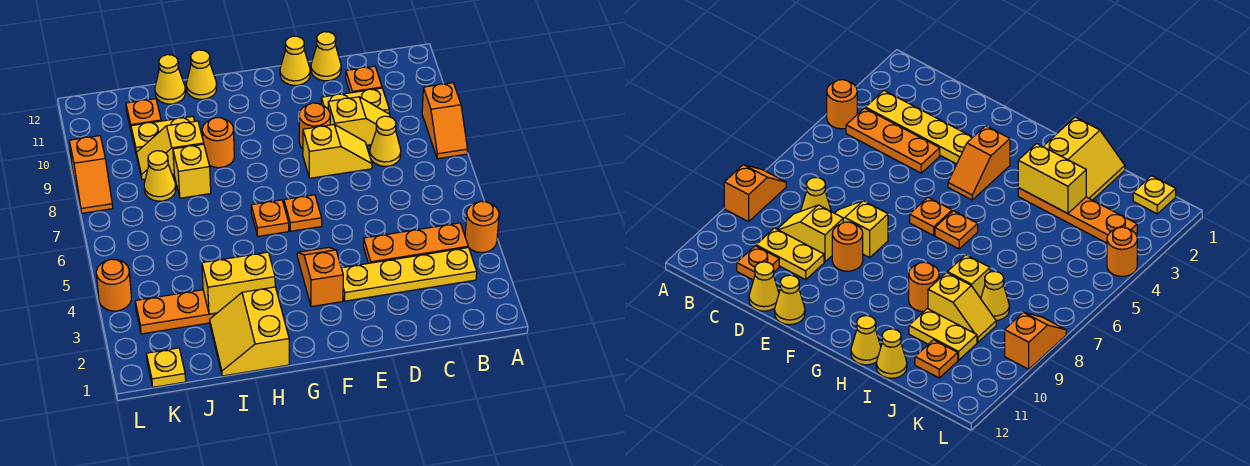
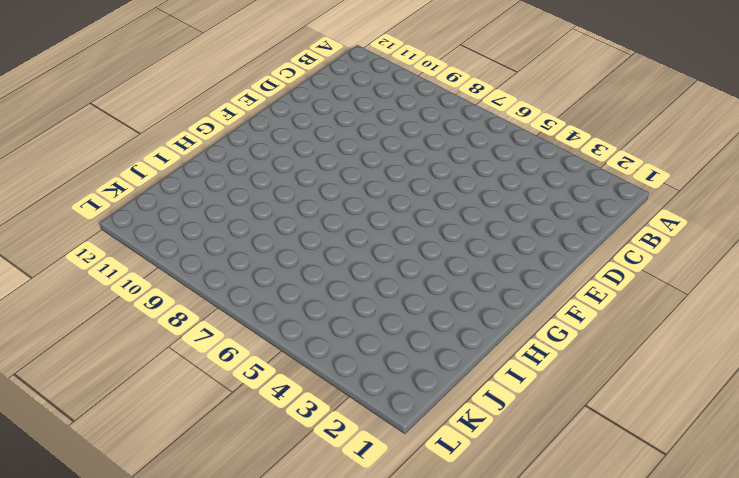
none -> orange round brick A4 level 1
none -> orange slope A8:A9 level 1 top 9
none -> yellow plate B3:E3 level 1

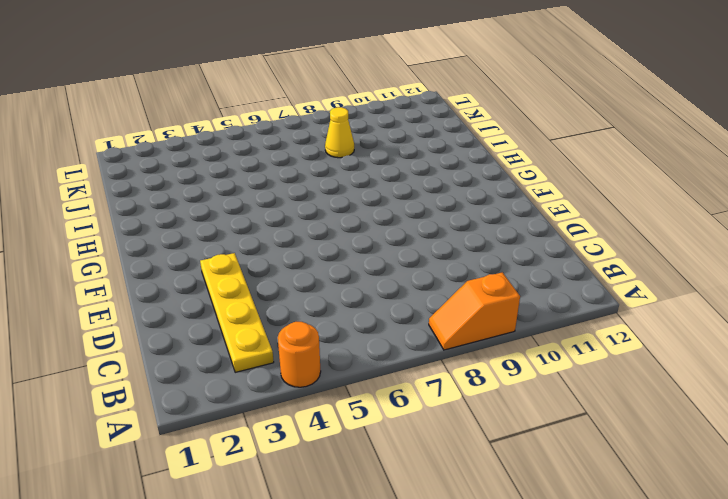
none -> orange plate B4:D4 level 1
none -> yellow cone C8 level 1
none -> yellow slope C9:D9 level 1 top D

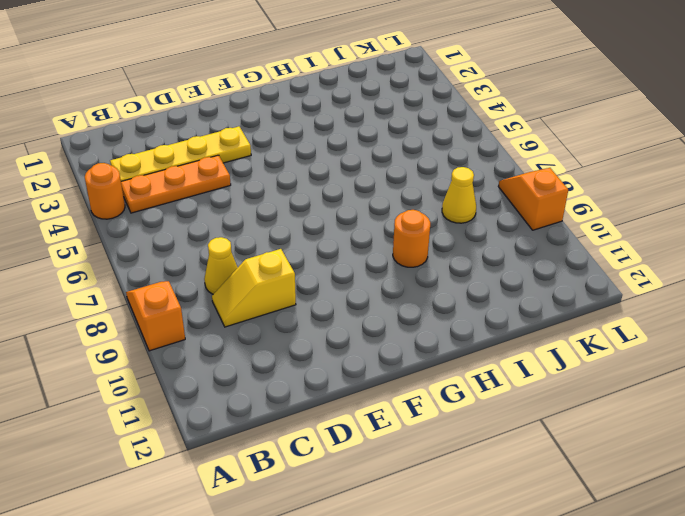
none -> yellow plate C10:D10 level 1
none -> orange plate C11 level 1
none -> yellow slope D8:E8 level 1 top E

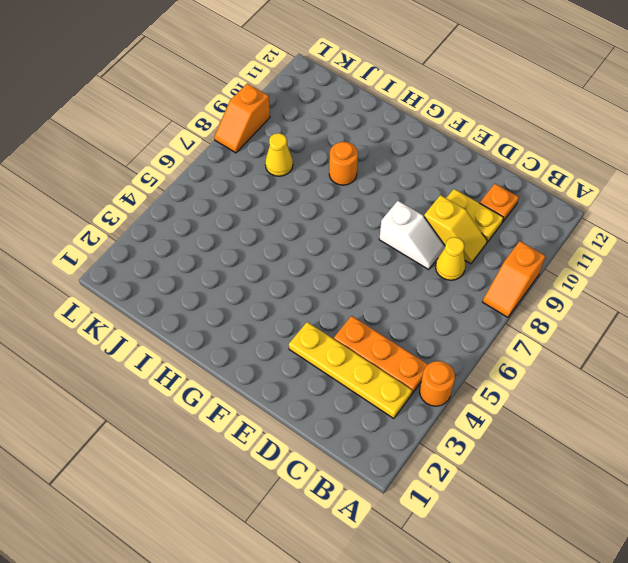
white slope D8:E8 level 1 top E -> yellow slope D8:E8 level 1 top E
none -> yellow cone D12 level 1
none -> orange round brick E9 level 1
none -> yellow cone E12 level 1

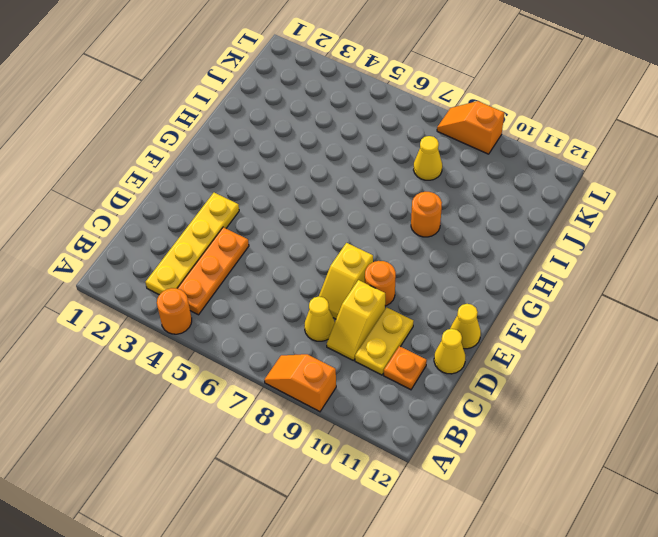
none -> orange slope F3:F4 level 1 top 3
none -> orange plate F6 level 1
none -> orange plate G6 level 1

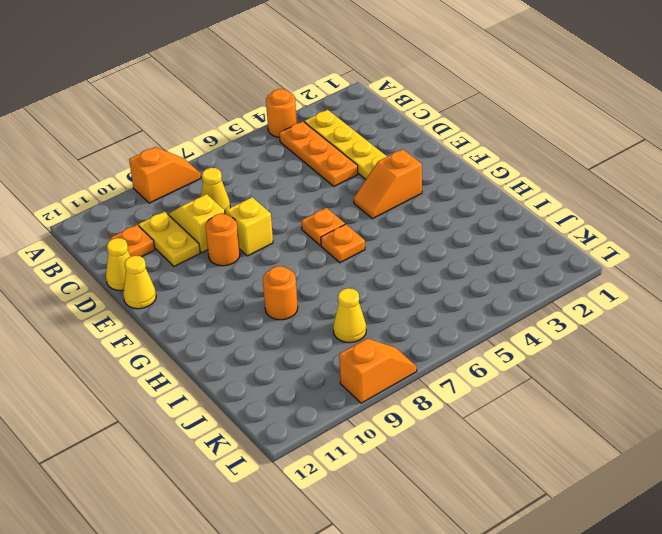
none -> yellow slope H1:I2 level 1 top H
none -> orange plate H3:K3 level 1
none -> yellow cone H12 level 1

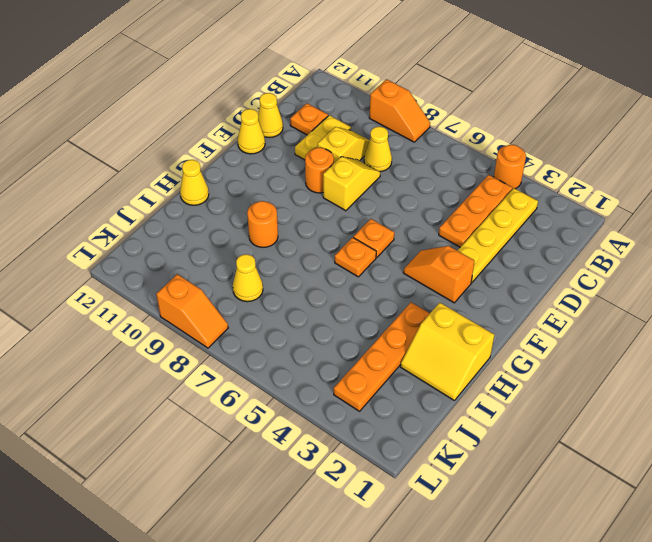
none -> yellow brick I8 level 1
none -> yellow slope I9:J9 level 1 top I
none -> yellow plate I10:J10 level 1

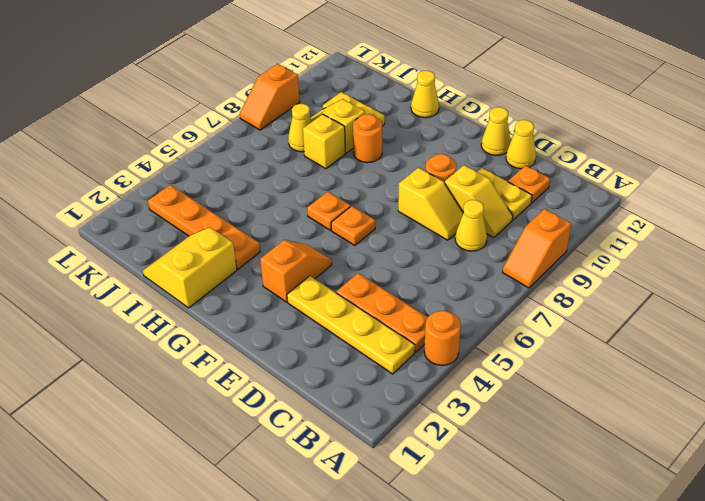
none -> yellow cone I12 level 1
none -> orange plate J11 level 1
none -> yellow plate K1 level 1

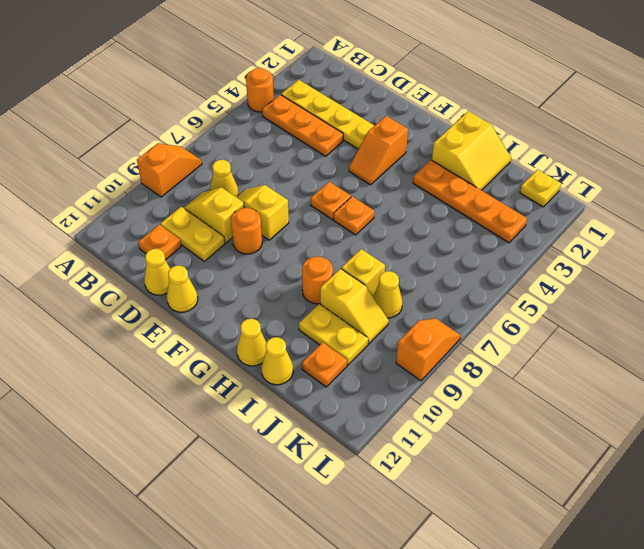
none -> orange round brick L4 level 1
none -> yellow brick H3:I3 level 2

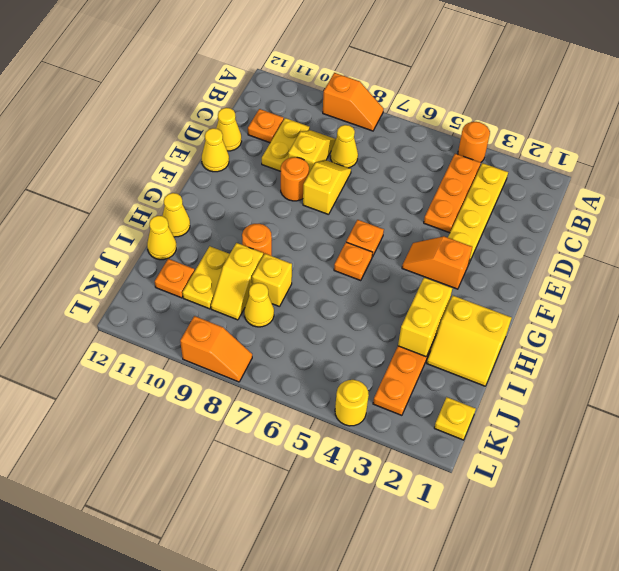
yellow round brick L4 level 1 -> orange round brick L4 level 1

